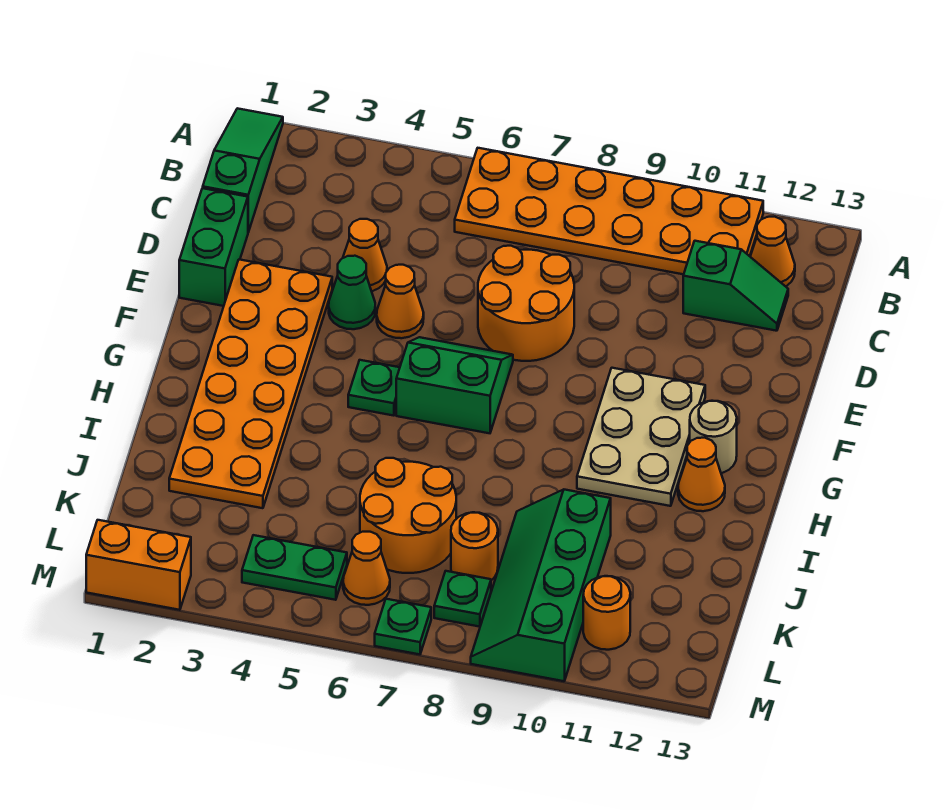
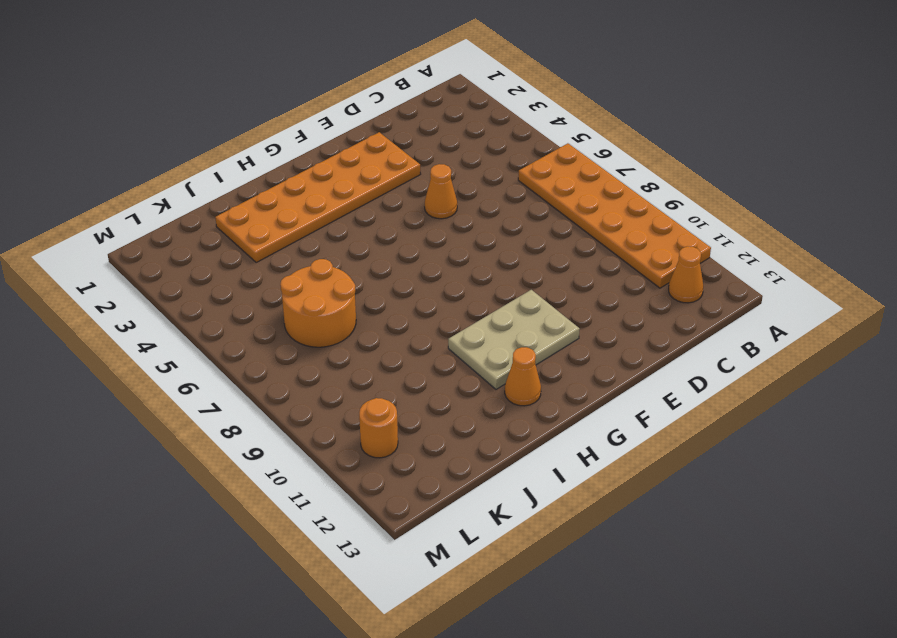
none -> green slope A1:C1 level 1 top C
none -> green slope C11:C12 level 1 top 11
none -> green brick D1:E1 level 1

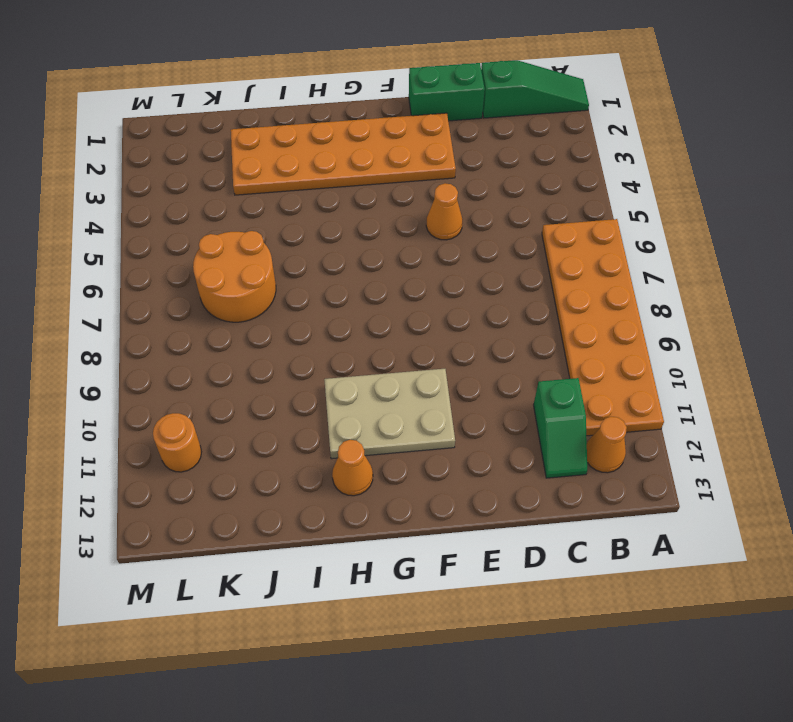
none -> orange cone D4 level 1
none -> orange round brick D7:E8 level 1
none -> green cone E4 level 1

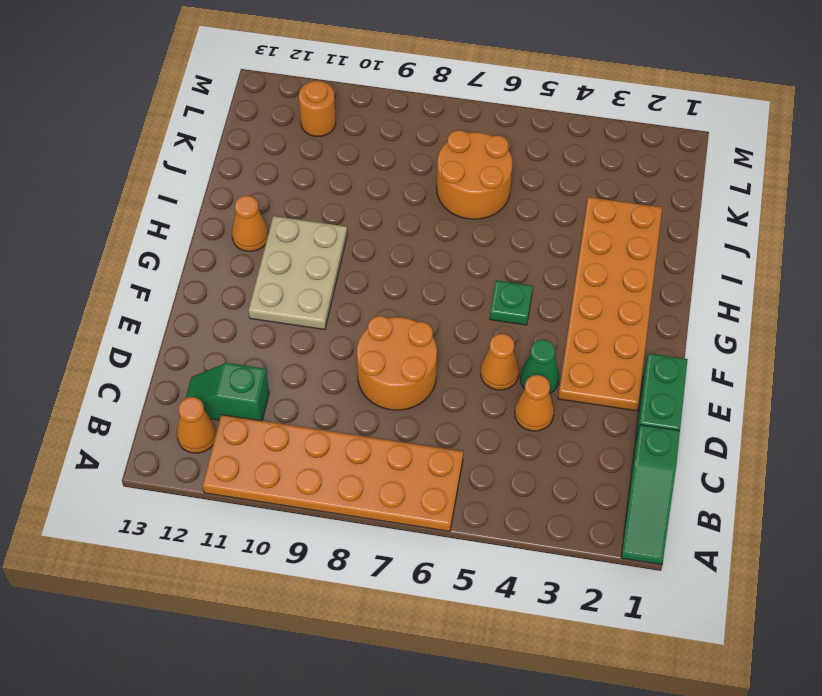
none -> green slope F6:G7 level 1 top G
none -> tan round brick G12 level 1
none -> green slope J9:M10 level 1 top 10

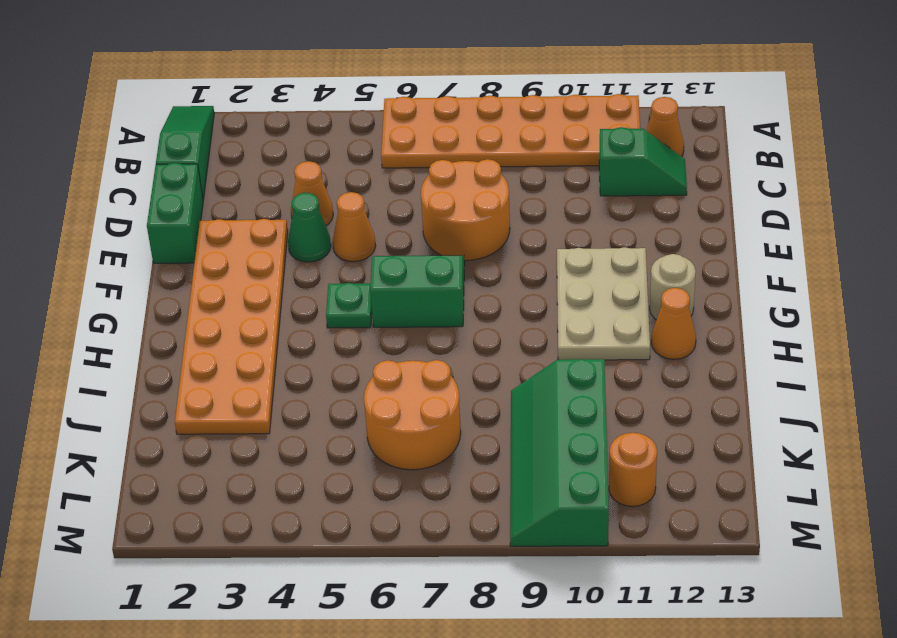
none -> orange round brick K8 level 1
none -> green plate L4:L5 level 1
none -> orange cone L6 level 1

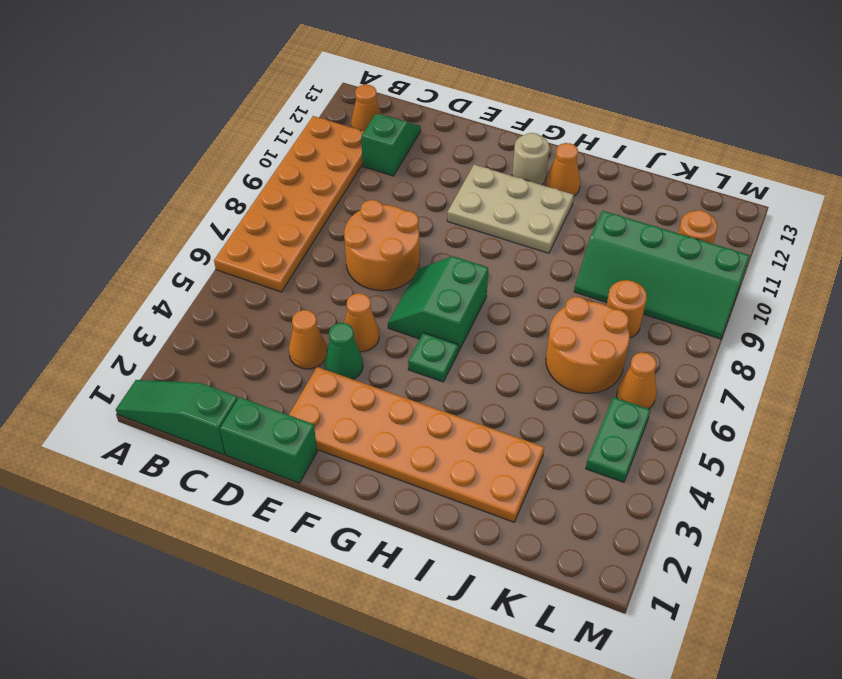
none -> green plate L8 level 1
none -> orange brick M1:M2 level 1
none -> green plate M7 level 1

